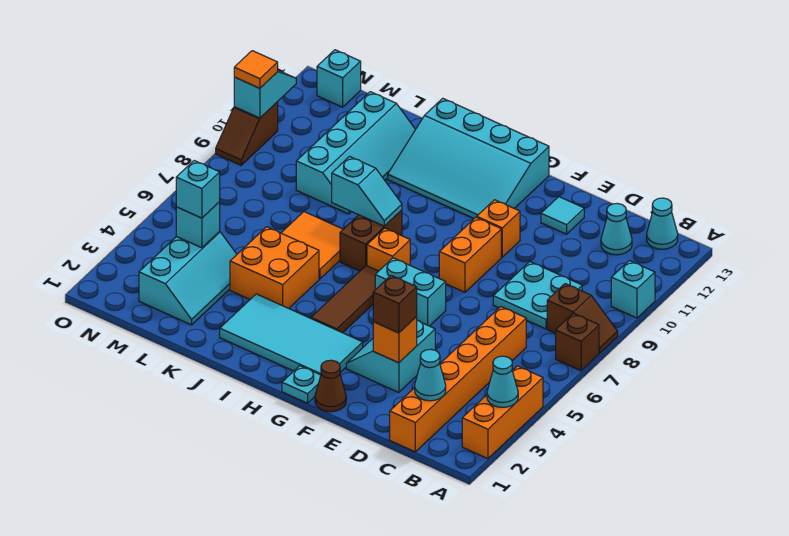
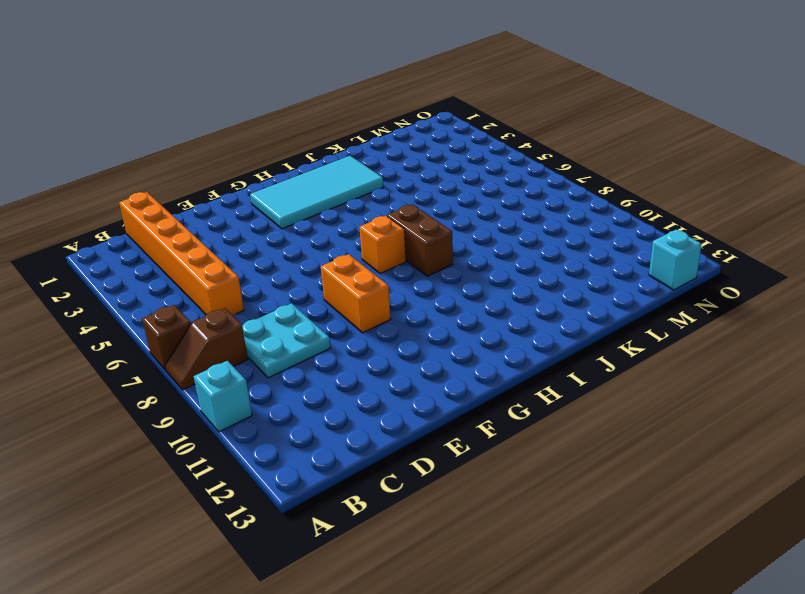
none -> orange brick A2:A4 level 1
none -> cyan cone B13 level 1
none -> cyan cone C12 level 1
none -> cyan slope E3:F4 level 1 top E

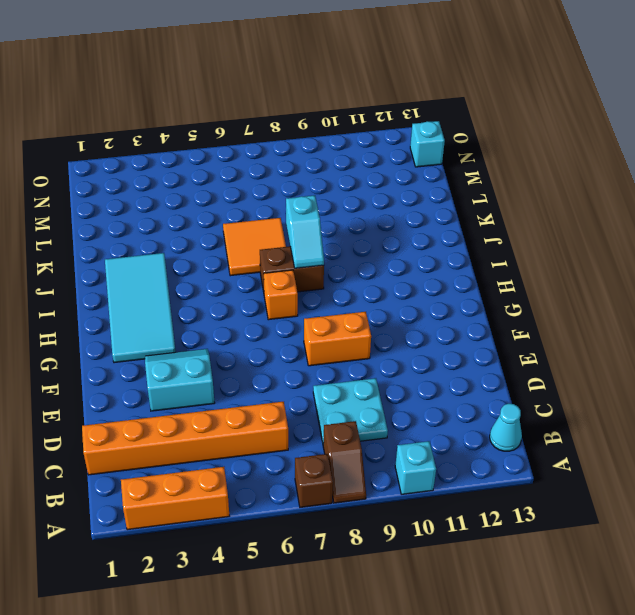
none -> cyan cone C12 level 1
none -> cyan tile E12 level 1
none -> brown cone F1 level 1
none -> cyan brick F6:G6 level 1

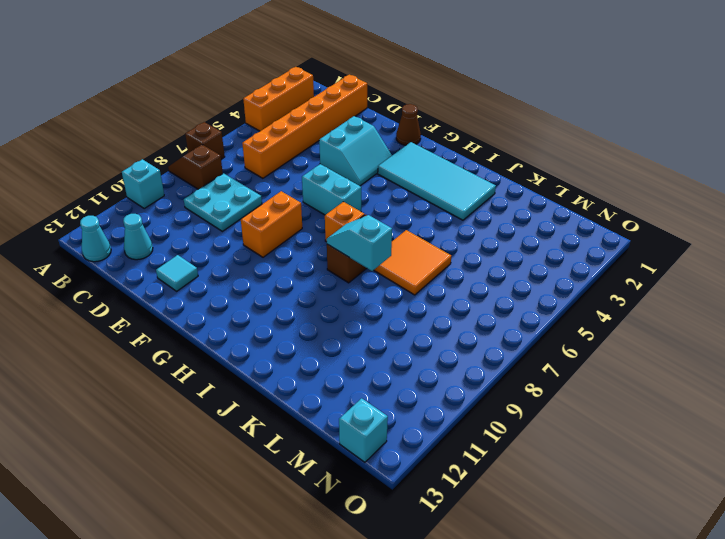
none -> orange brick F10 level 1
none -> cyan plate G1 level 1
none -> cyan slope G11:J13 level 1 top 13
none -> brown tile H4:H6 level 1

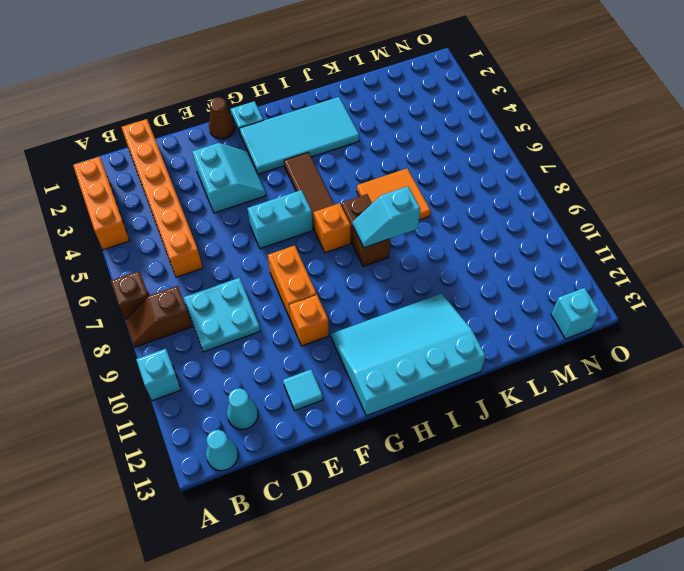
none -> orange brick J4:K5 level 1
none -> cyan slope K9:L12 level 1 top L
none -> cyan slope L2:M4 level 1 top M
none -> brown slope O9:O10 level 1 top 10

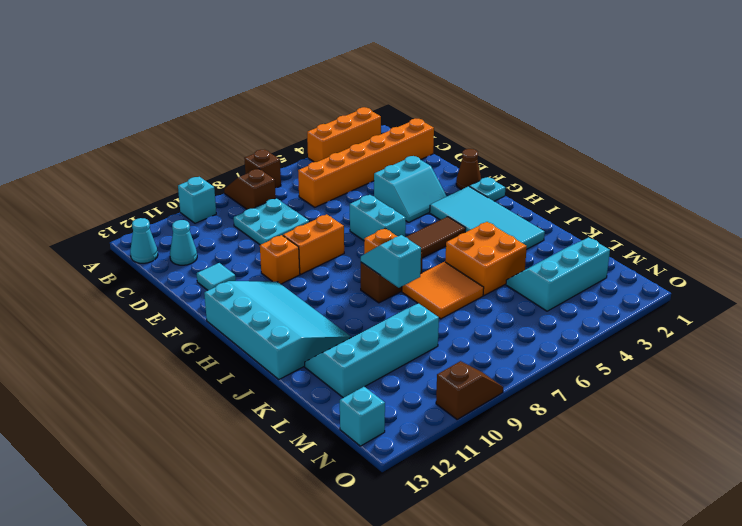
none -> cyan cone A3 level 2
none -> cyan cone C2 level 2
none -> orange brick E3 level 2
none -> cyan brick M4 level 2

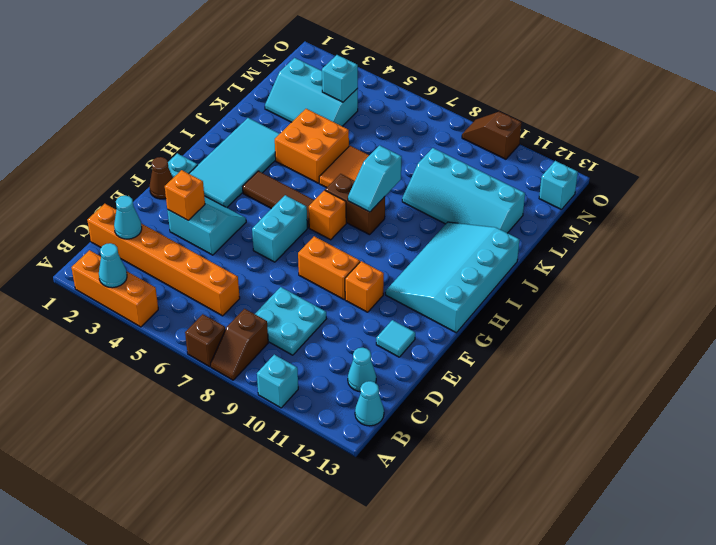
none -> cyan slope O10:O11 level 2 top 10
none -> brown brick E3 level 3
none -> cyan brick M4 level 3
none -> orange tile O10 level 3

